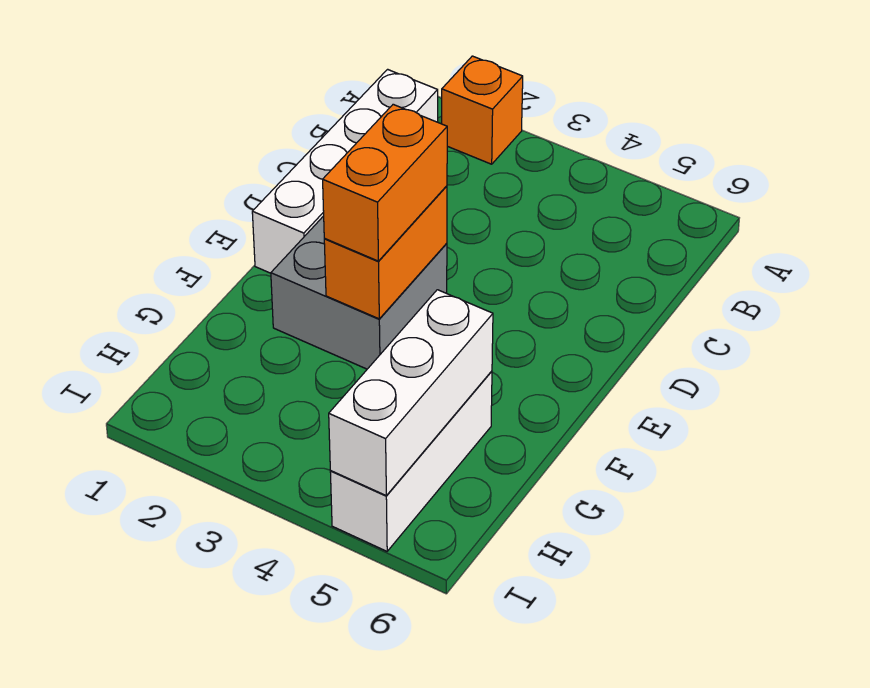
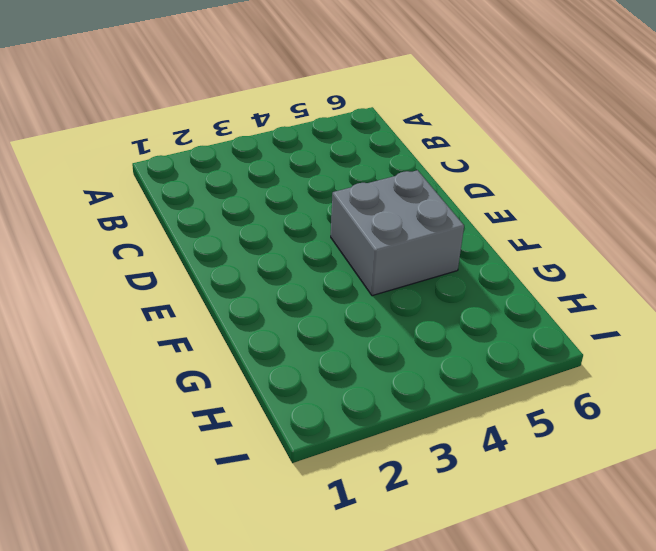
grey brick E4:F5 level 1 -> grey brick E2:F3 level 1
none -> orange brick A2 level 1
none -> white brick B1:E1 level 1

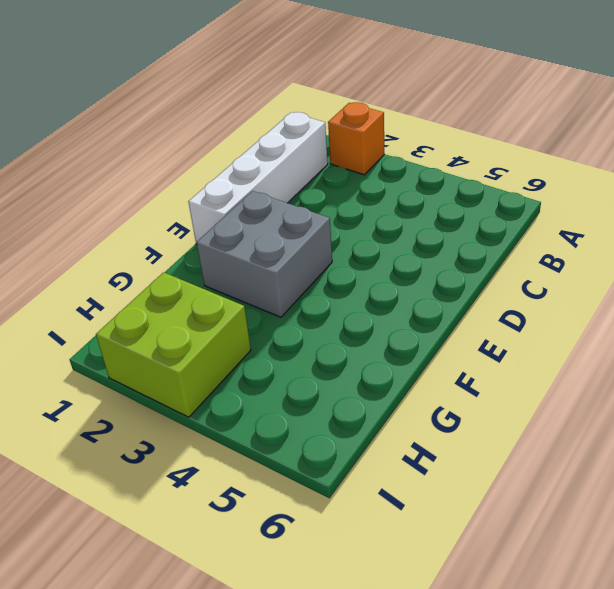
lime brick H2:I3 level 1 -> none
none -> white brick G5:I5 level 1
none -> orange brick E3:F3 level 2

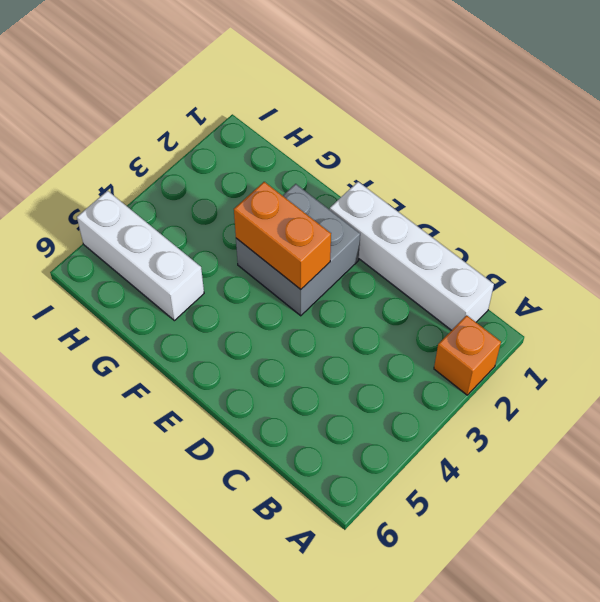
none -> white brick G5:I5 level 2
none -> orange brick E3:F3 level 3

